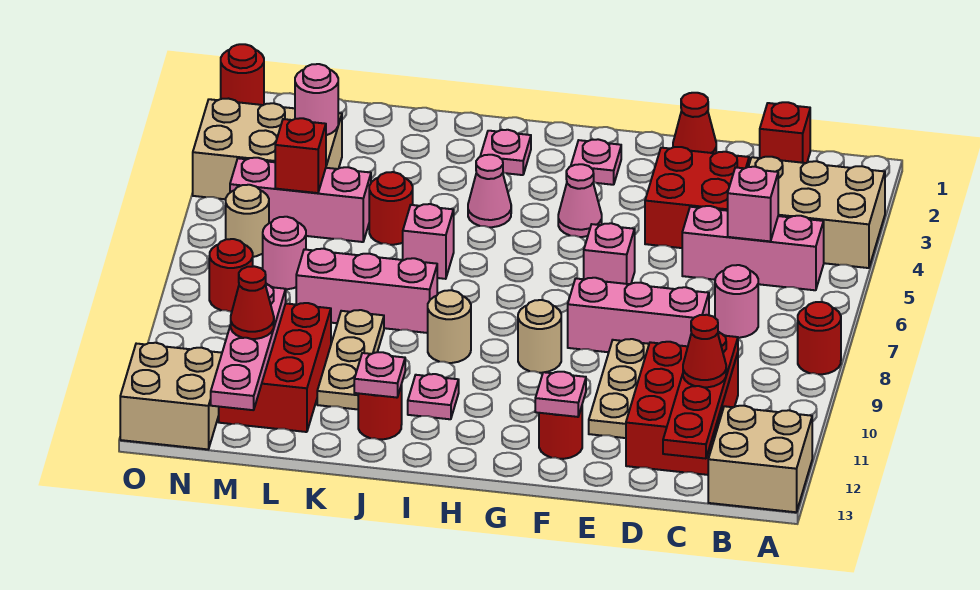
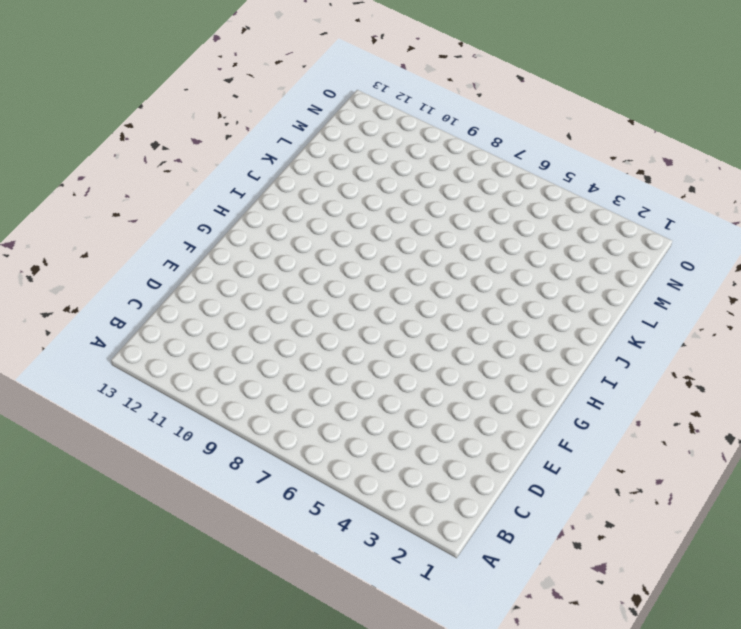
none -> tan brick A3:C4 level 1
none -> red round brick A8 level 1
none -> tan brick A12:B13 level 1
none -> pink brick B5:D5 level 1

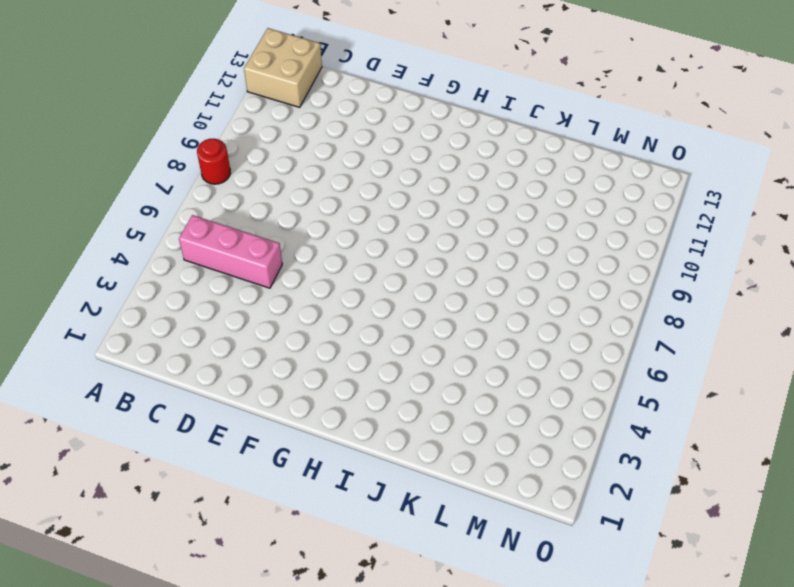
none -> tan brick A3:C4 level 1
none -> red brick C1 level 1
none -> pink round brick C7 level 1
none -> red brick C10:D12 level 1

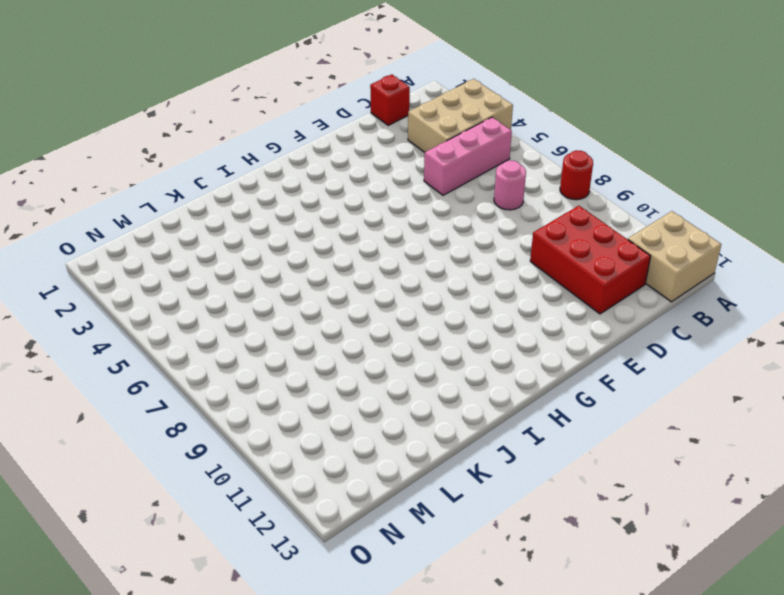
none -> red brick D3:E4 level 1
none -> pink brick D8:F8 level 1
none -> red cone E1 level 1
none -> tan plate E9:E11 level 1

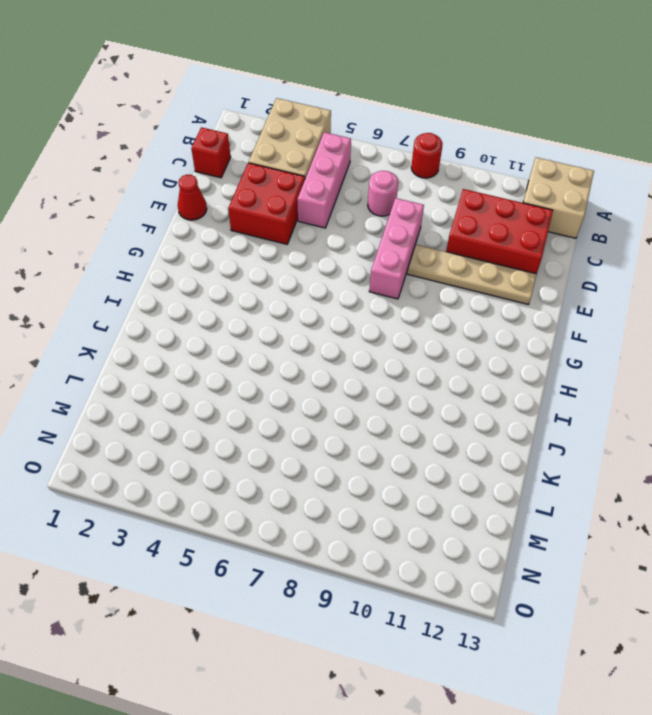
tan plate E9:E12 level 1 -> tan plate E9:E11 level 1
none -> pink brick F6 level 1
none -> red round brick F12 level 1
none -> pink plate G2 level 1
none -> pink cone G4 level 1

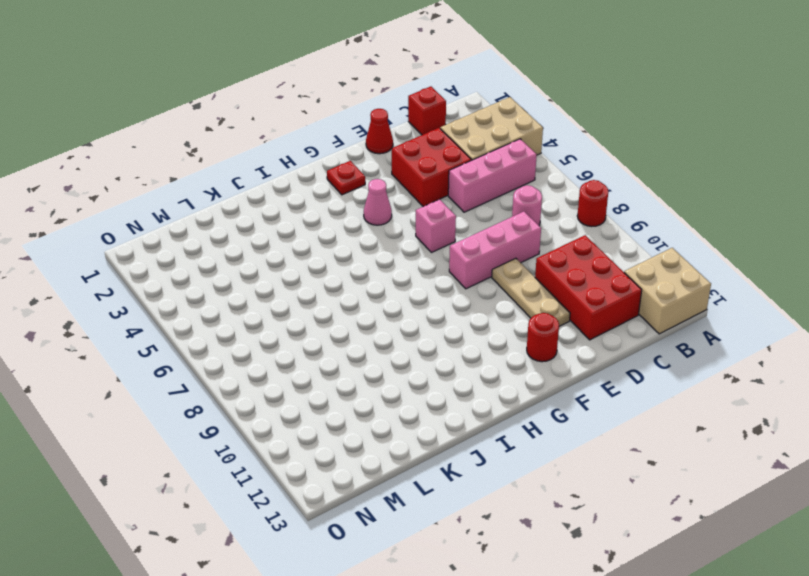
red plate G2 level 1 -> pink plate G2 level 1
none -> tan round brick G9 level 1
none -> pink plate I2 level 1
none -> pink cone I4 level 1
none -> tan round brick I9 level 1

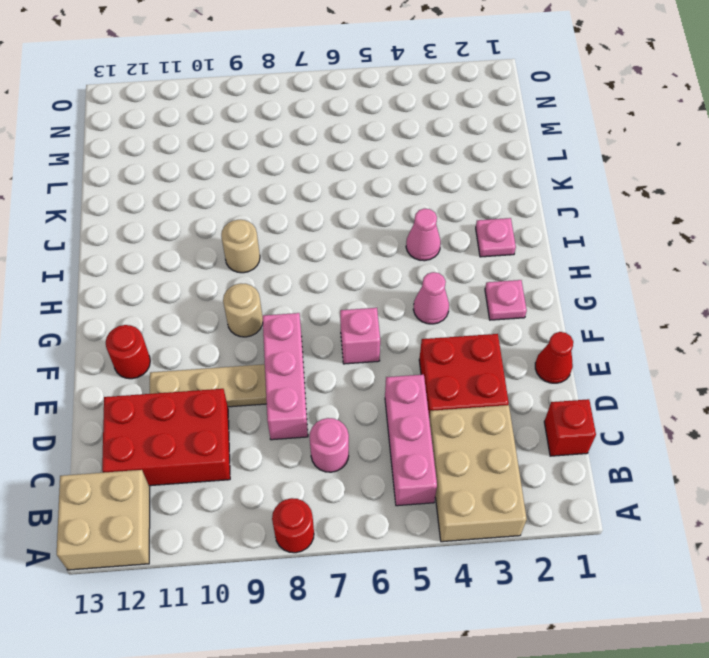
none -> pink plate I11 level 1
none -> pink brick J6 level 1
none -> pink brick J8:L8 level 1
none -> red round brick J12 level 1

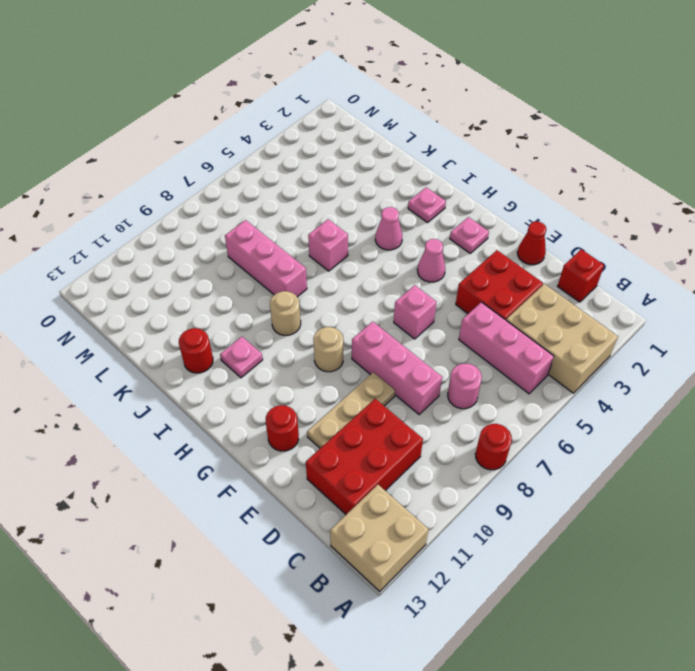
none -> red round brick K5 level 1
none -> tan plate K9:K11 level 1
none -> pink brick L5:N5 level 1
none -> red brick L10:M12 level 1

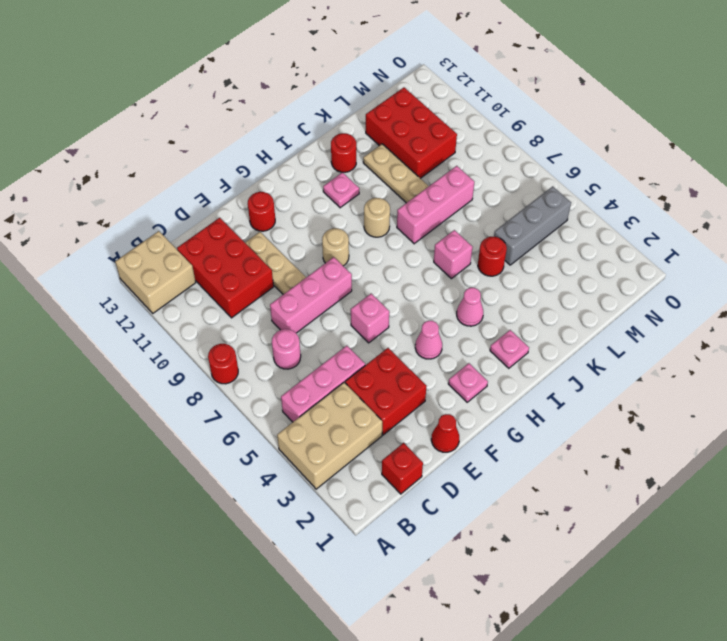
grey brick L5:N5 level 1 -> pink brick L5:N5 level 1
none -> tan brick M3:O4 level 1
none -> pink round brick M7 level 1
none -> tan round brick N6 level 1
none -> red round brick N8 level 1

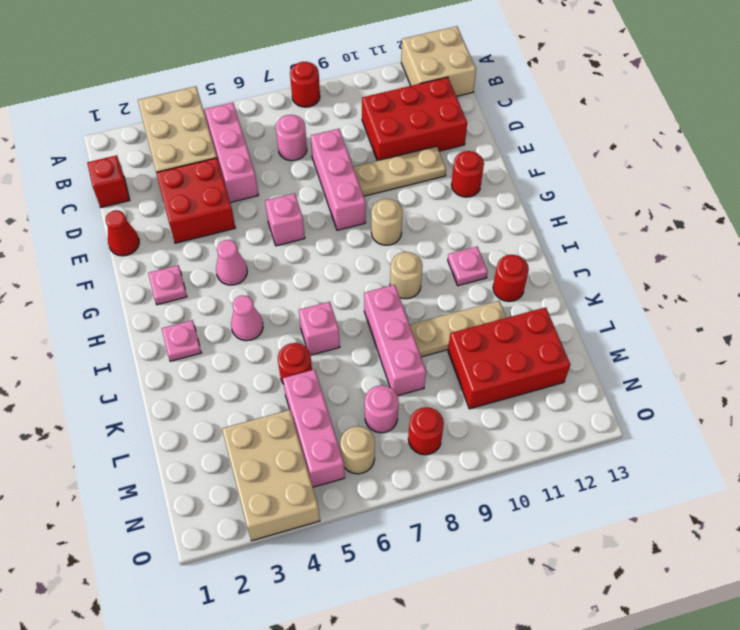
none -> tan brick N12:O13 level 1
none -> red round brick O1 level 1
none -> pink brick C5 level 2
none -> red plate C10:C13 level 2

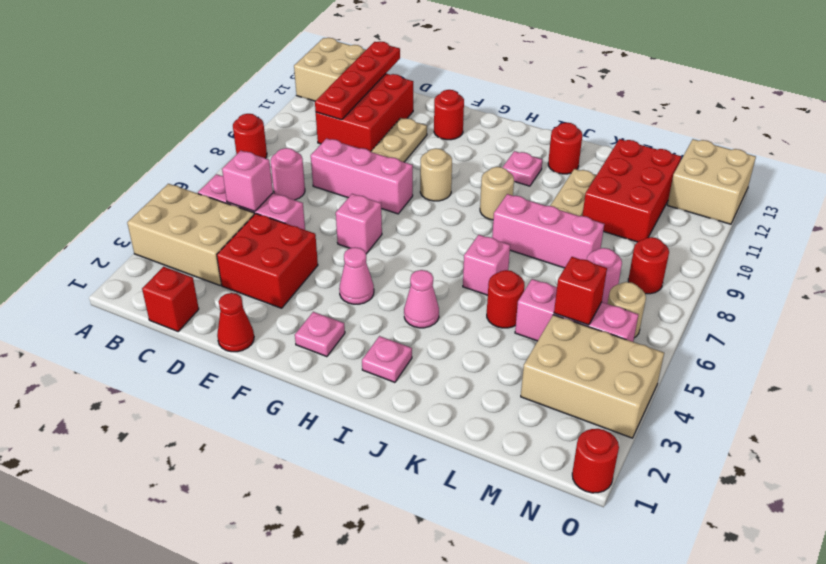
none -> pink plate F12 level 2
none -> pink plate J12 level 2
none -> pink round brick M3 level 2
none -> pink plate M10:M13 level 2

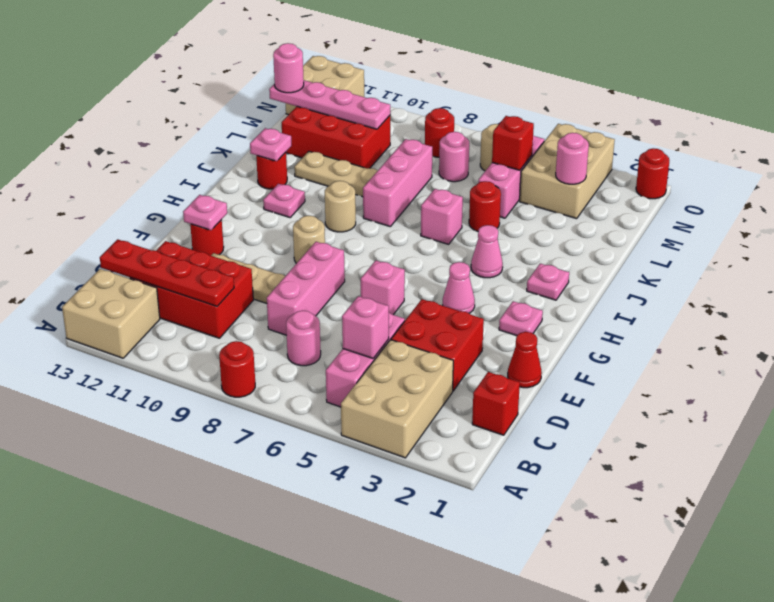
pink round brick M13 level 3 -> none
none -> red cone C11 level 3
none -> red cone M11 level 3

